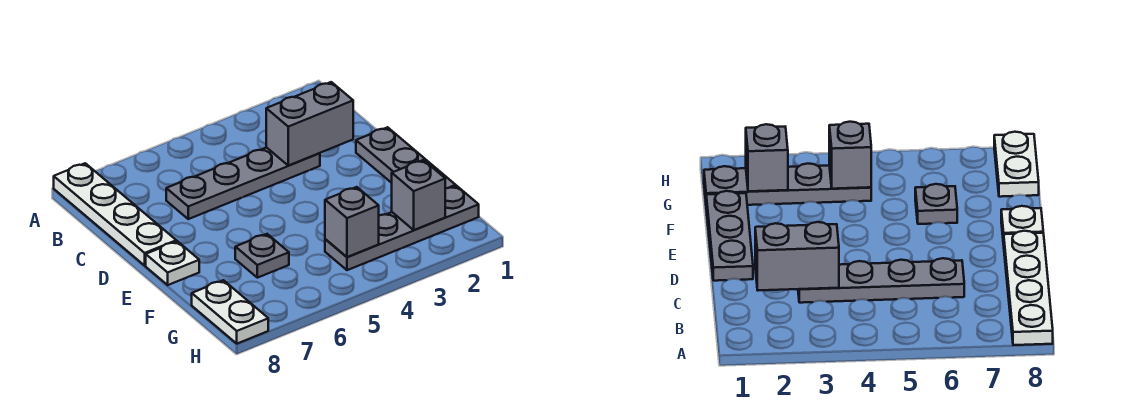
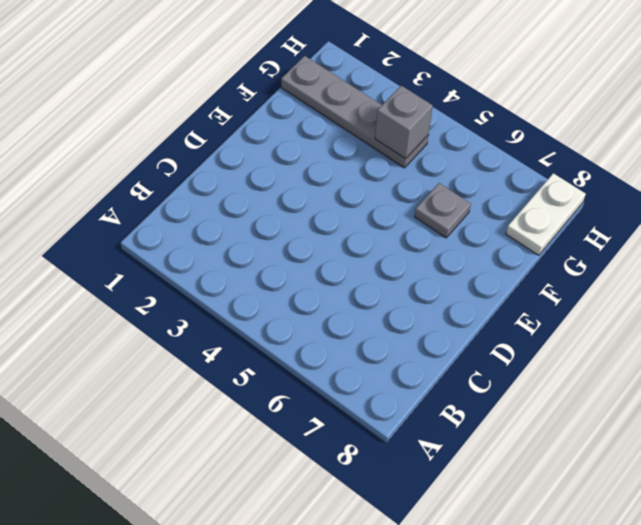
none -> white plate A8:D8 level 1
none -> grey plate C3:C6 level 1

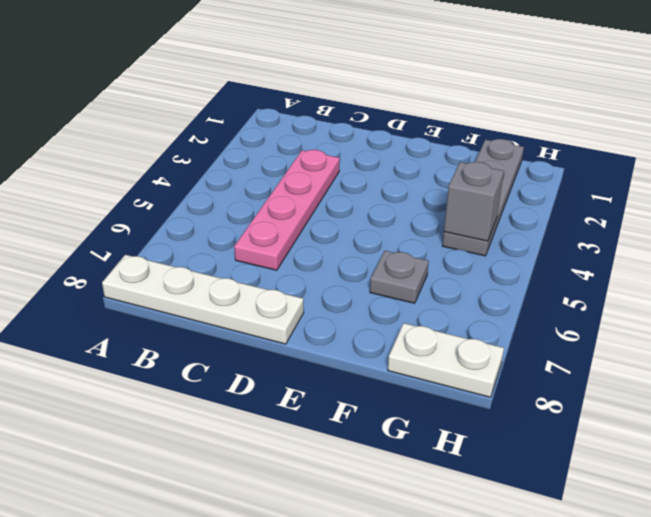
pink plate C3:C6 level 1 -> grey plate C3:C6 level 1
none -> grey plate D1:F1 level 1
none -> white plate E8 level 1

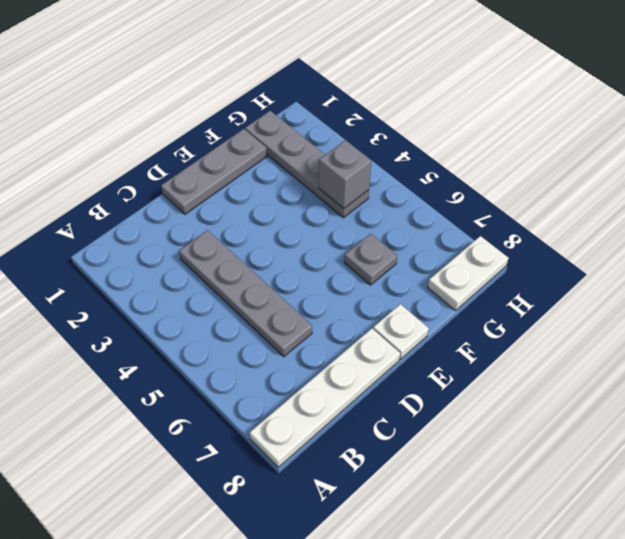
none -> grey brick C2:C3 level 2
none -> grey brick G2 level 2

